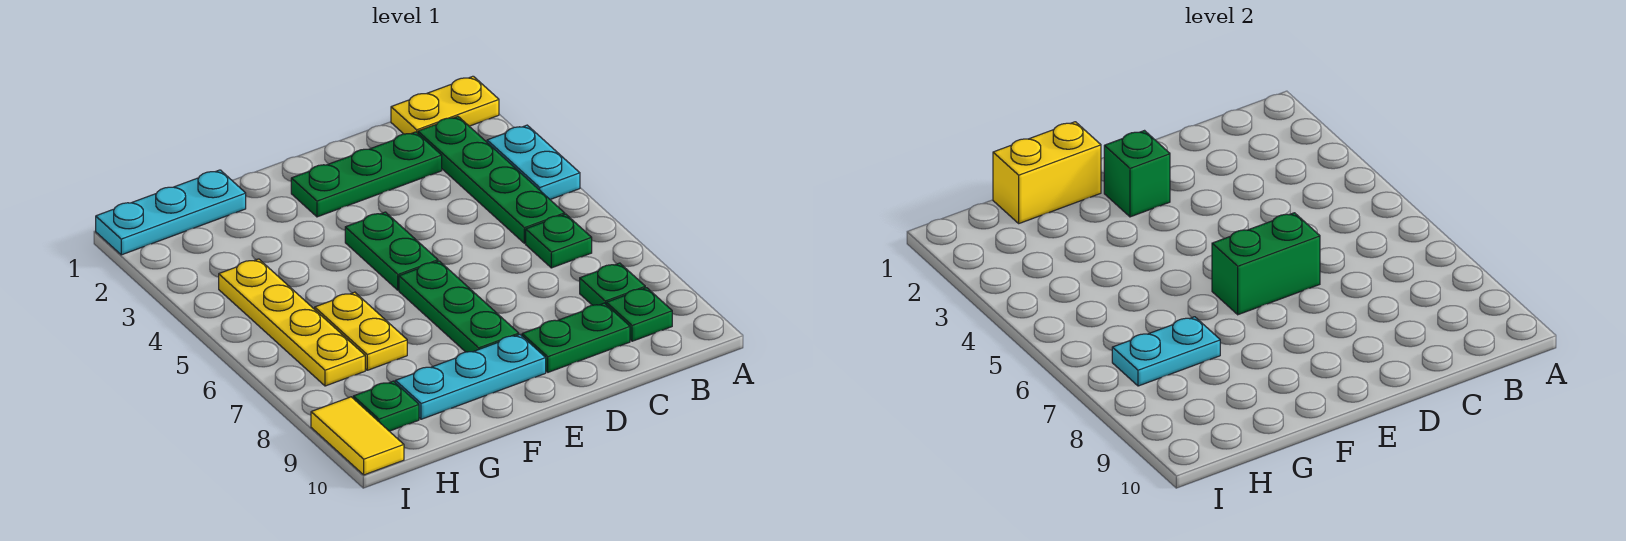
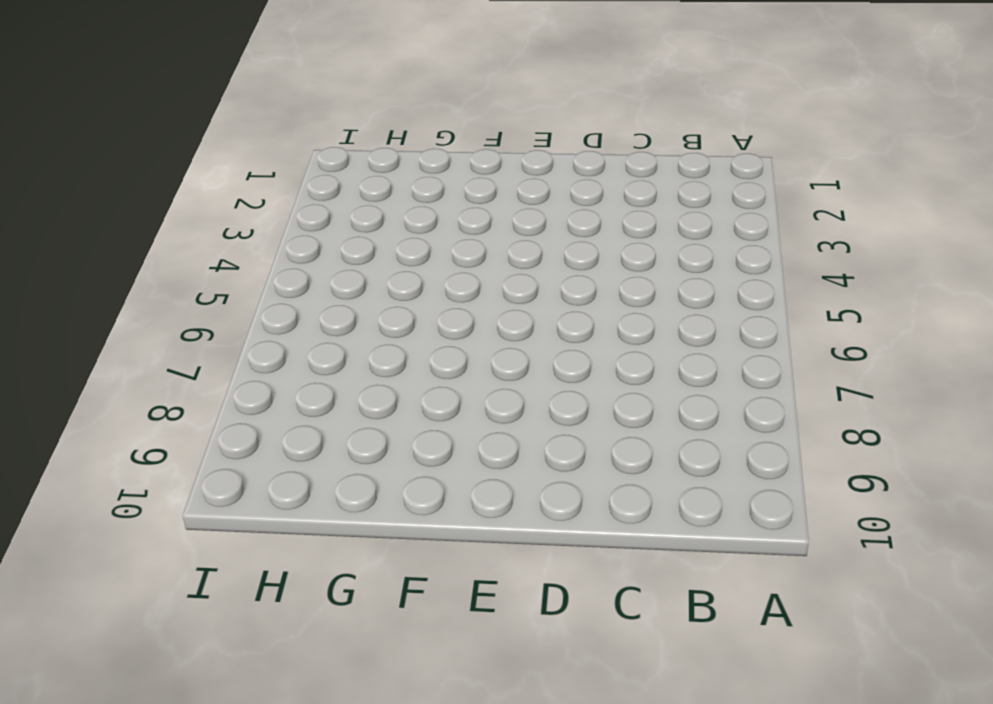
none -> yellow plate A1:B1 level 1
none -> cyan plate A3:A4 level 1
none -> green plate B2:B5 level 1

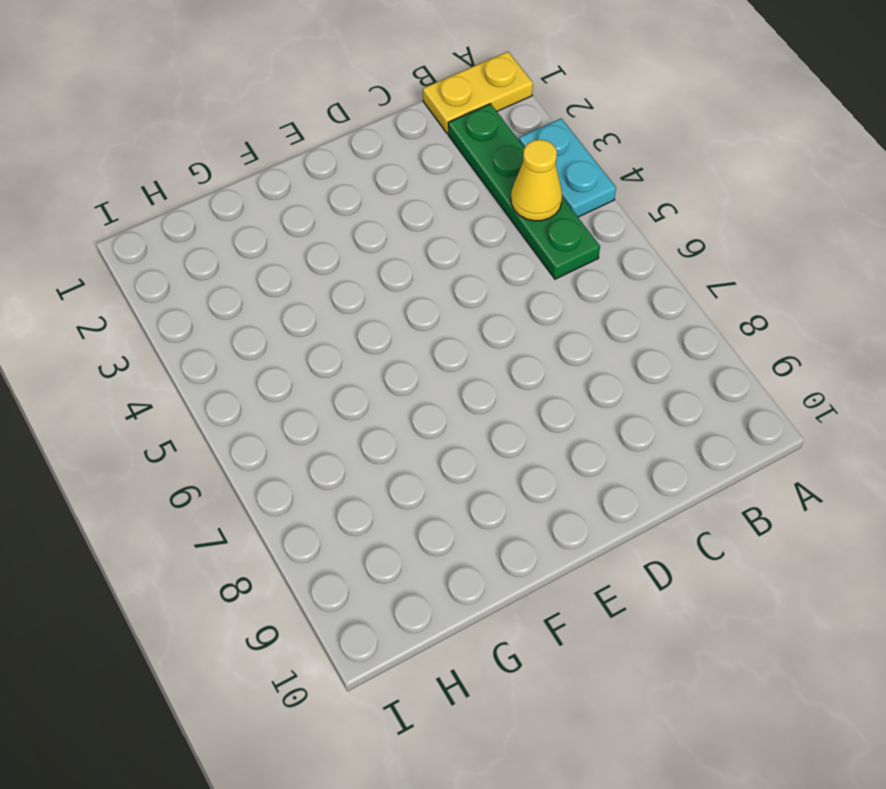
yellow cone B4 level 2 -> none
none -> green plate B6 level 1
none -> green plate B8 level 1
none -> green plate B9 level 1

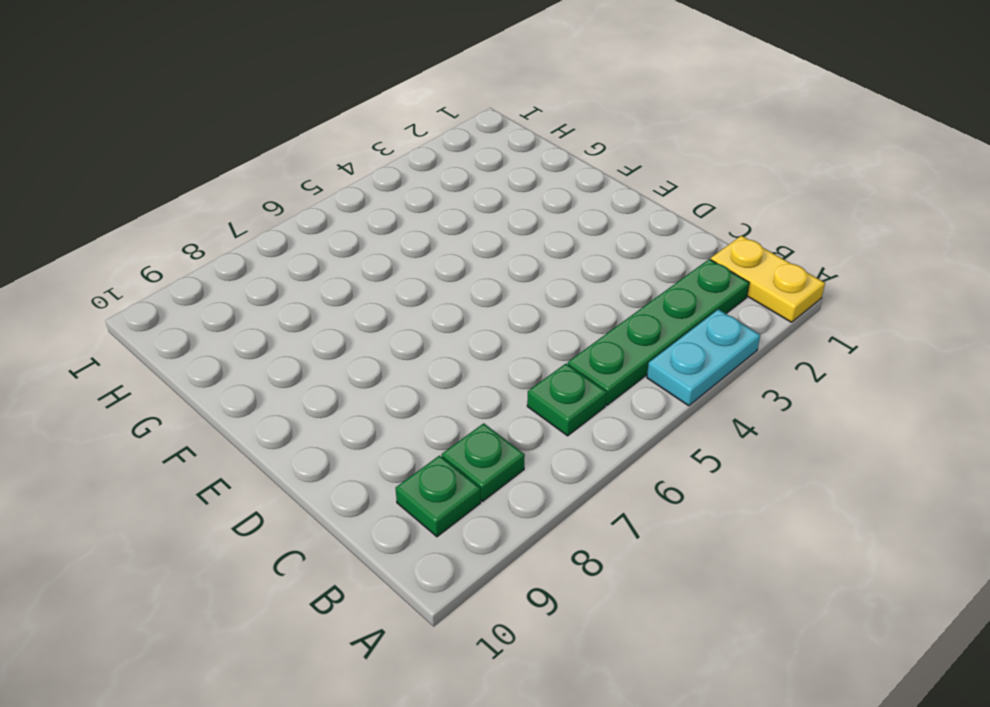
none -> green plate C2:E2 level 1
none -> green plate C9:D9 level 1
none -> green plate E4:E5 level 1

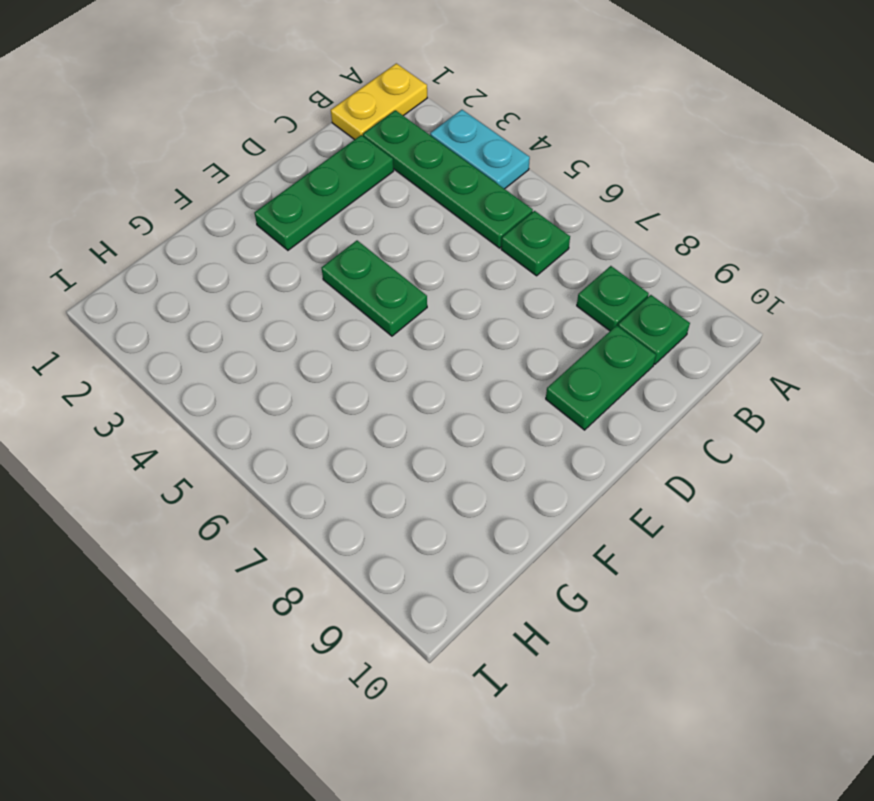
none -> green plate E6:E8 level 1
none -> cyan plate E9:G9 level 1
none -> cyan plate G1:I1 level 1

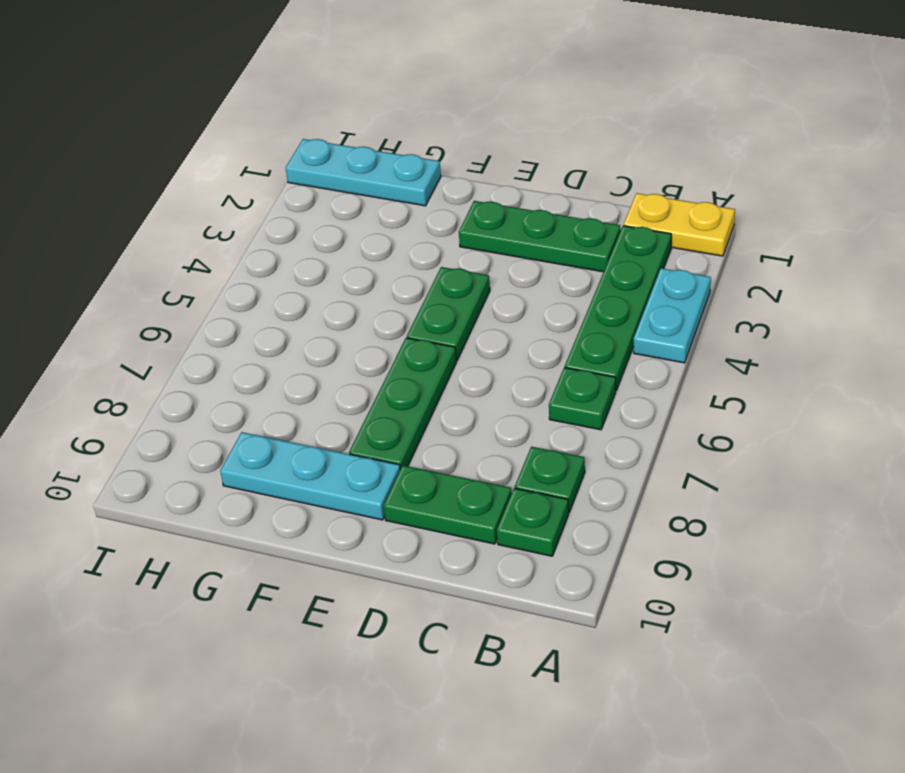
none -> yellow plate G6:G7 level 1
none -> yellow plate H4:H7 level 1
none -> green plate H9 level 1

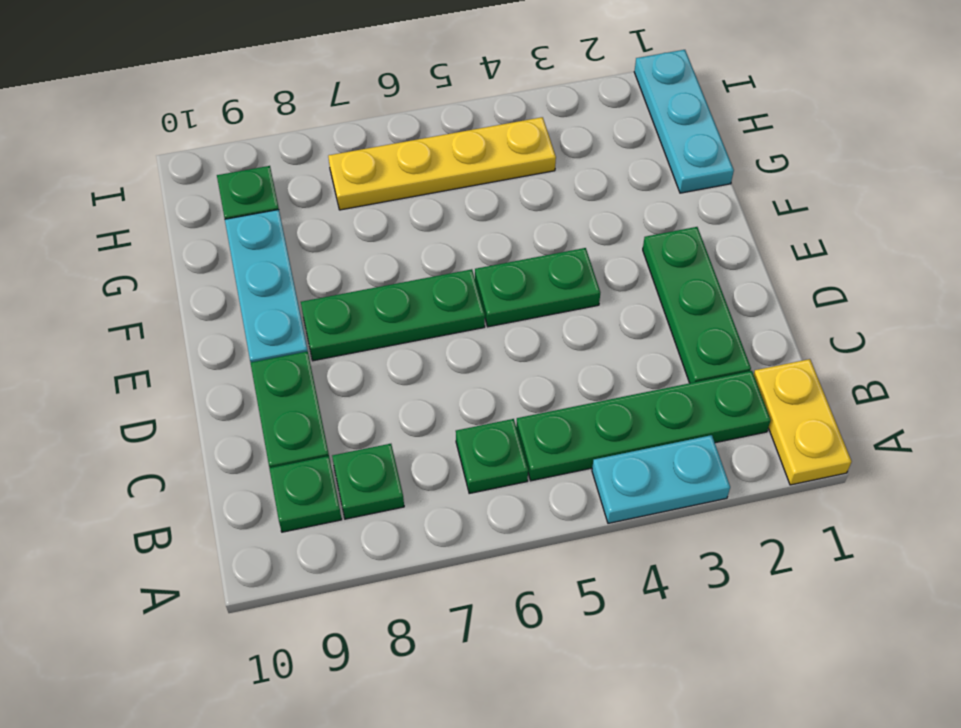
none -> yellow plate G6:G7 level 1
none -> yellow tile I9:I10 level 1
none -> green brick D6:E6 level 2

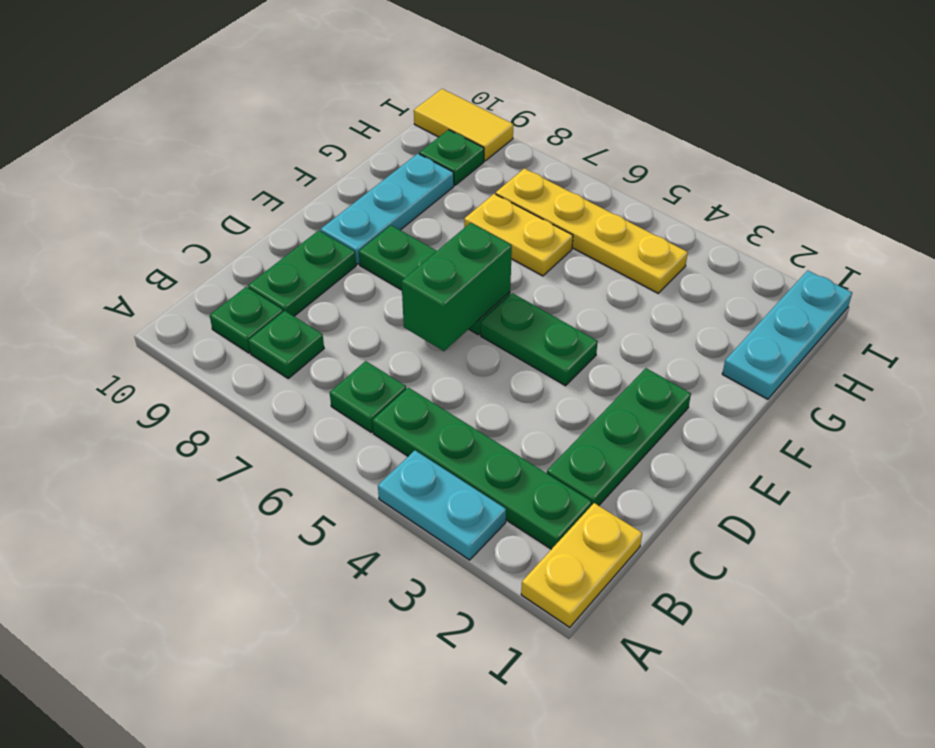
none -> green brick E2 level 2
none -> yellow brick F1:G1 level 2
none -> cyan plate G7:H7 level 2

